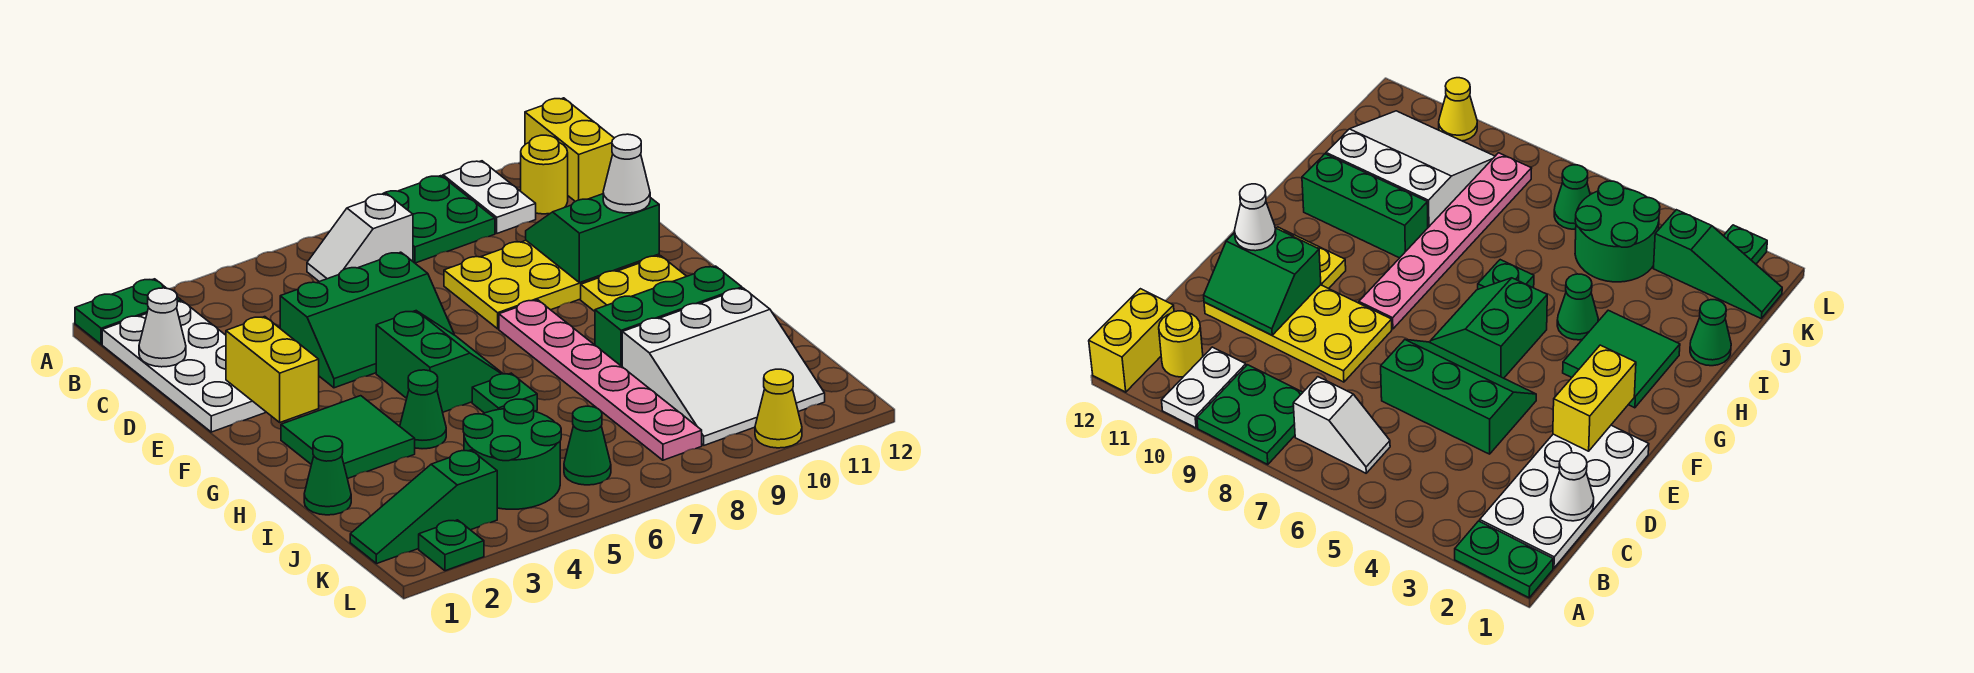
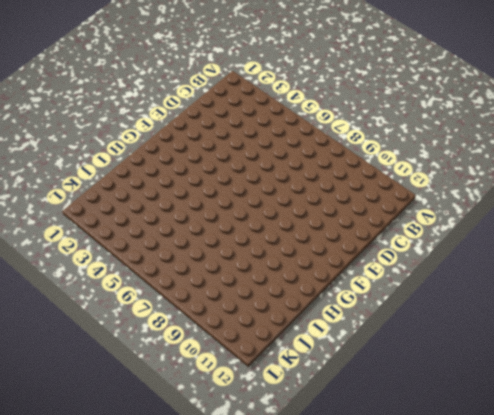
none -> green plate A1:A2 level 1
none -> green plate A8:B9 level 1
none -> white plate A10:B10 level 1

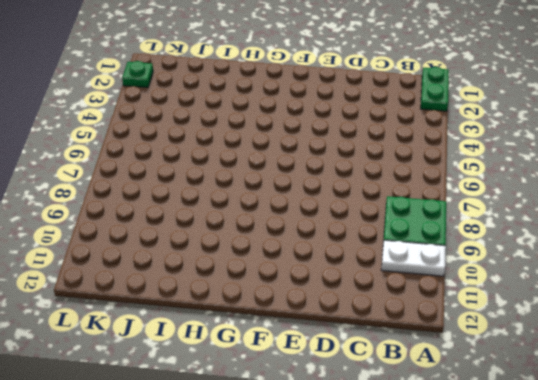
none -> yellow brick A12:B12 level 1
none -> white plate B1:E2 level 1
none -> white slope B6:B7 level 1 top 7

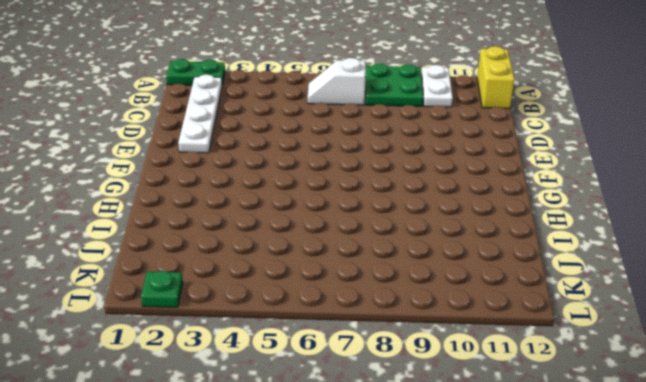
white plate B2:E2 level 1 -> white plate B1:E2 level 1
none -> yellow round brick B11 level 1
none -> green slope D4:E6 level 1 top D
none -> yellow plate D8:E11 level 1

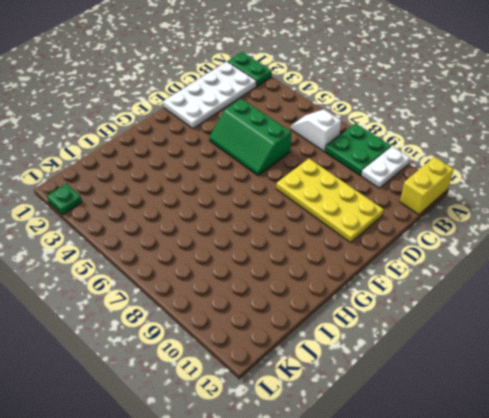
none -> yellow round brick B11 level 1
none -> green slope F5:G6 level 1 top 5
none -> pink plate F8:K8 level 1

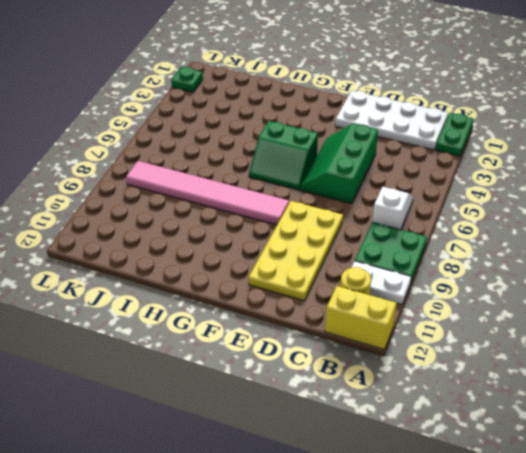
pink tile F8:K8 level 1 -> pink plate F8:K8 level 1
none -> yellow plate F10:F11 level 1
none -> green tile G2:H3 level 1
none -> green cone H4 level 1

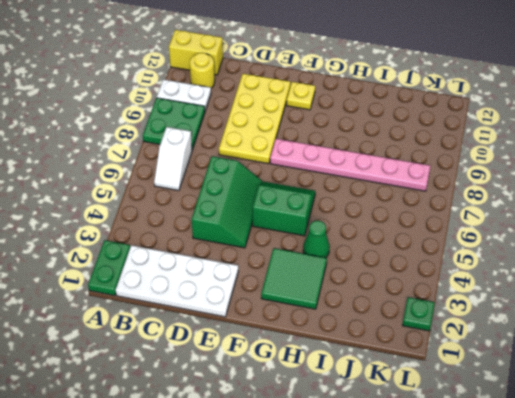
yellow plate F11 level 1 -> yellow plate F10:F11 level 1
none -> green plate H6 level 1
none -> green brick H9:H11 level 1
none -> green cone I1 level 1

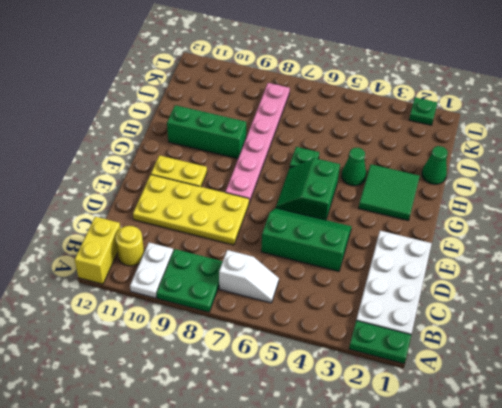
none -> white slope I9:K11 level 1 top I
none -> green round brick J4:K5 level 1
none -> green slope K1:K3 level 1 top 3

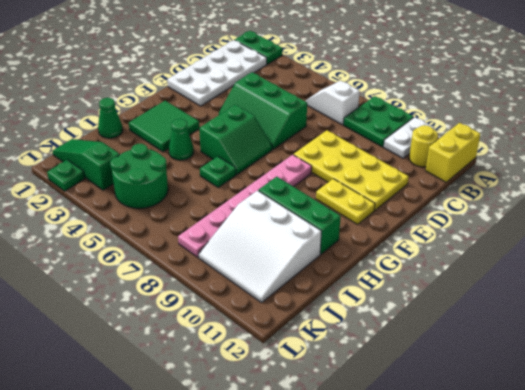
none -> green cone K6 level 1
none -> yellow cone L10 level 1
none -> white cone C1 level 2

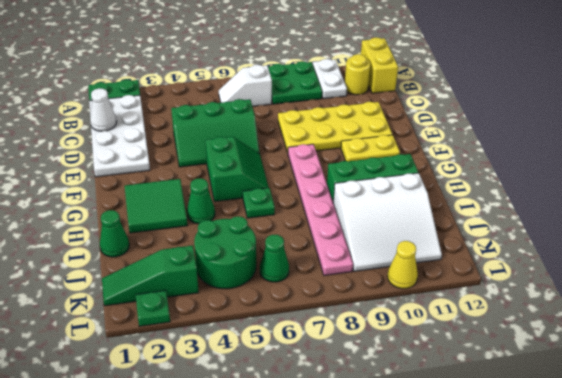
none -> green slope D10:E11 level 2 top E
none -> yellow brick E2:F2 level 2
none -> white cone E11 level 3

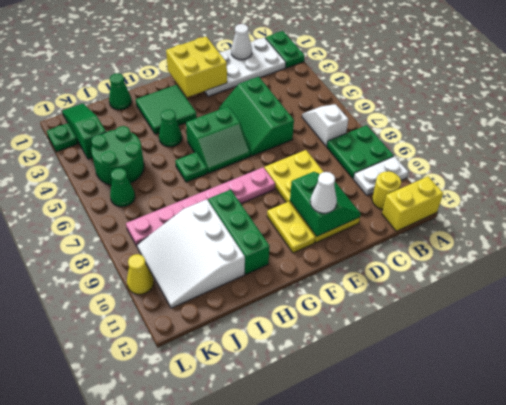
yellow brick E1:F2 level 2 -> yellow brick E2:F2 level 2

